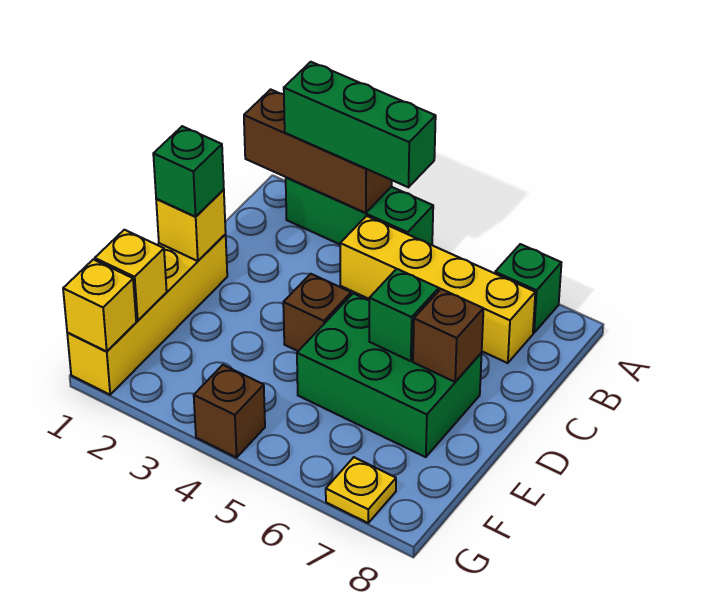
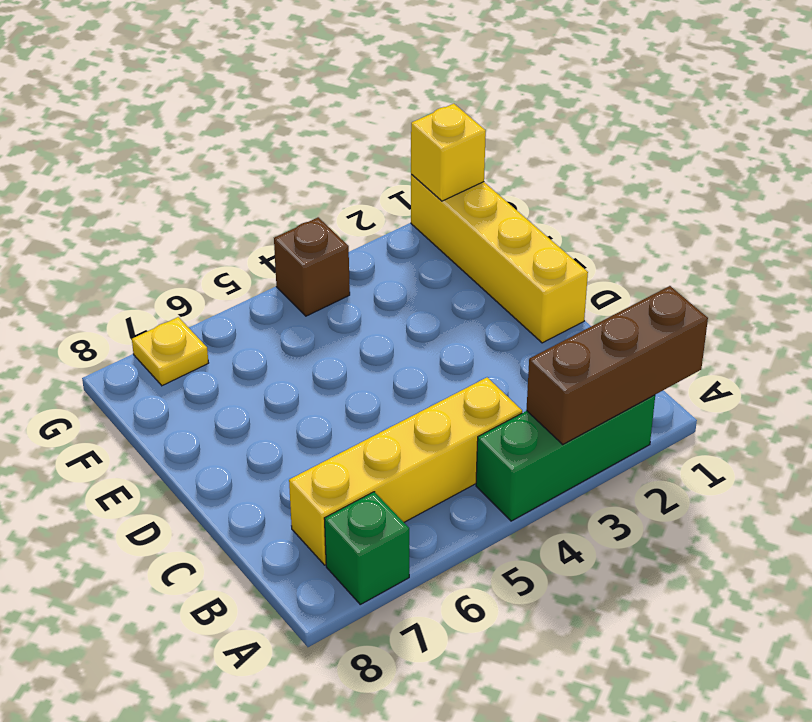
none -> brown brick D4 level 1
none -> green brick D5:E7 level 1
none -> yellow brick D1 level 2

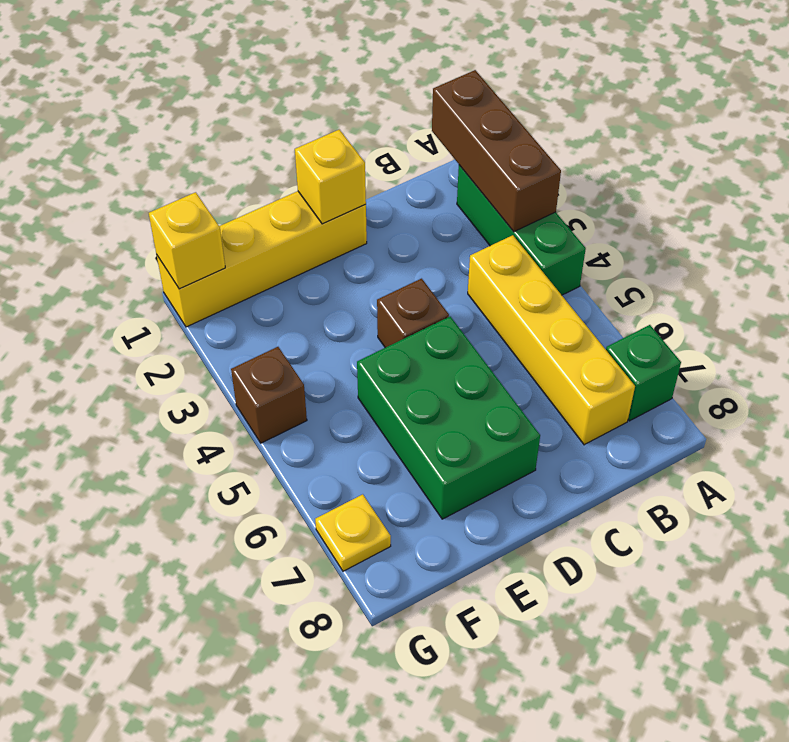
none -> green brick D6 level 2
none -> brown brick D7 level 2
none -> yellow brick F1 level 2

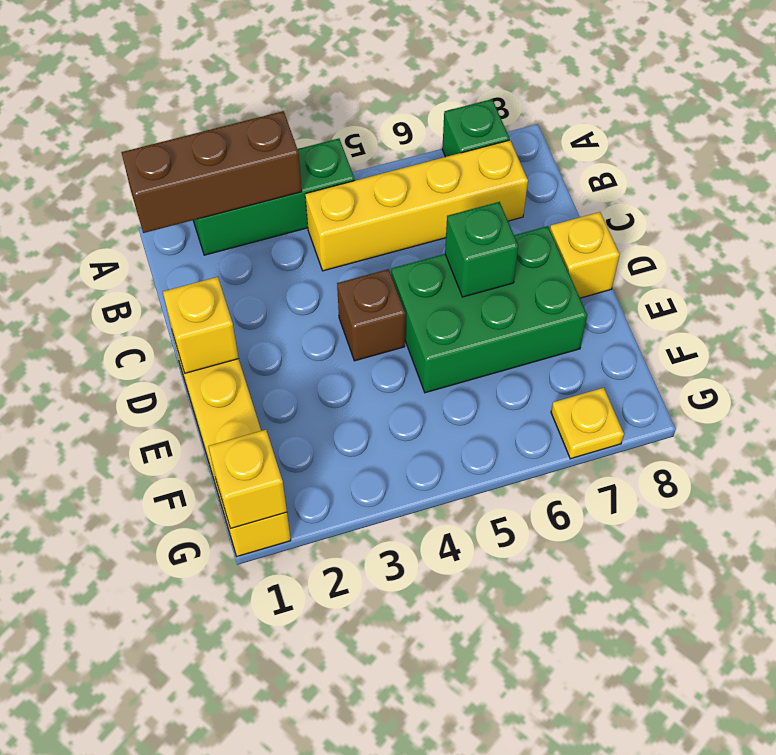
yellow brick D8 level 1 -> yellow brick F1 level 2
none -> brown brick G4 level 1
none -> brown brick D7 level 2
none -> green brick A2:A4 level 3

